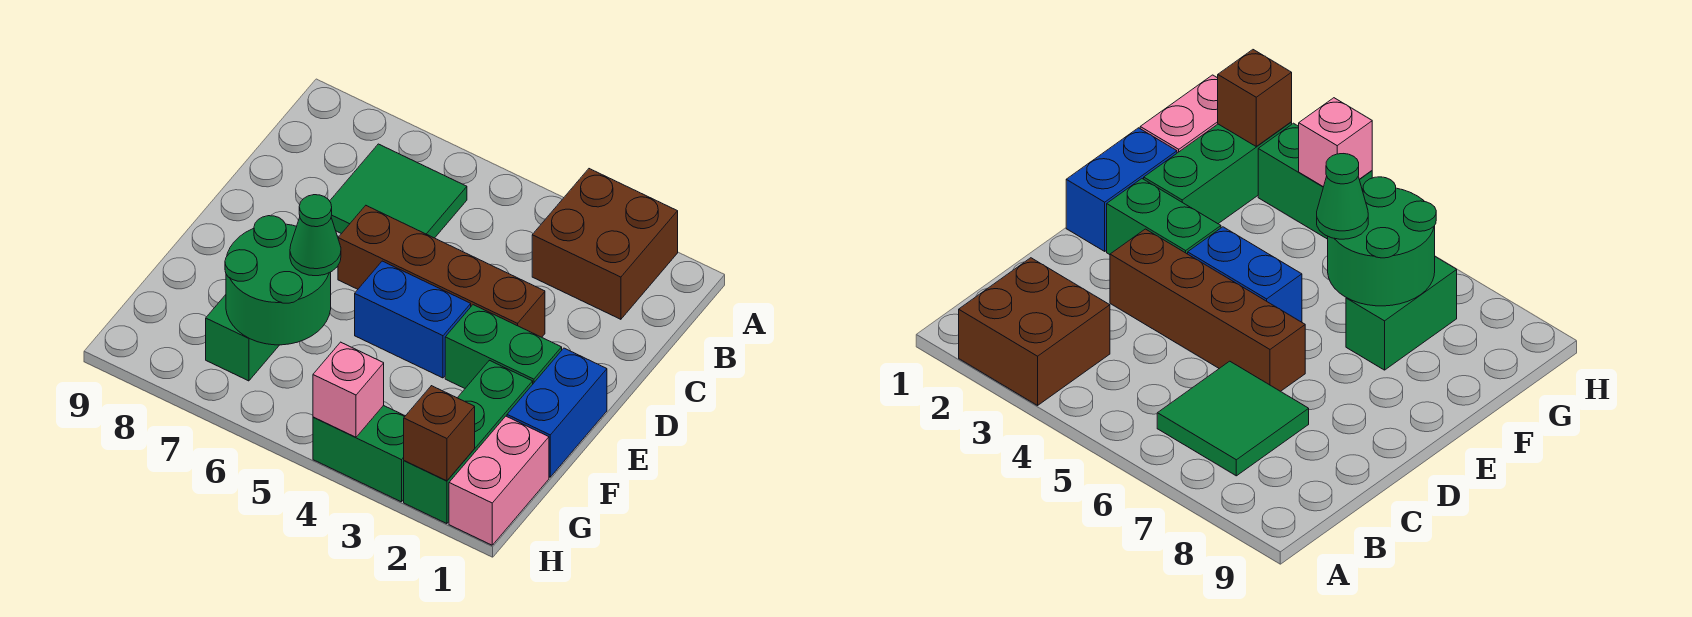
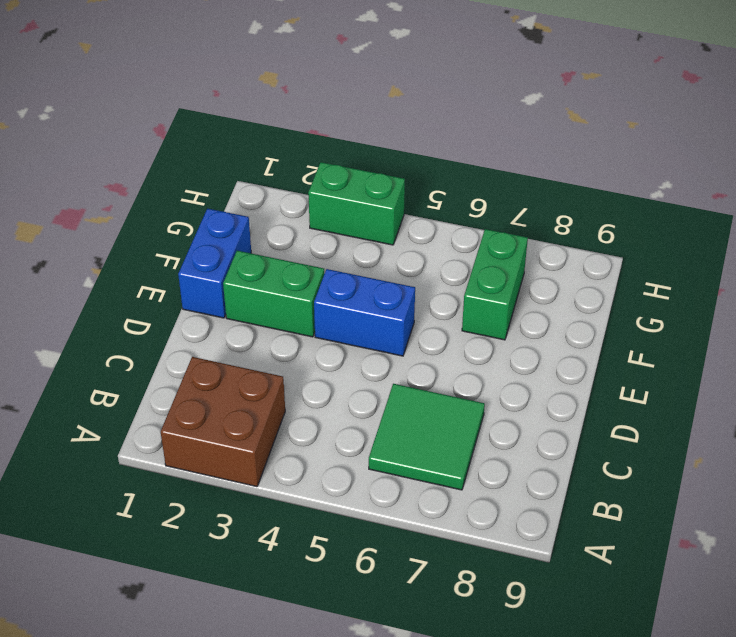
none -> brown brick D3:D6 level 1
none -> green brick F2:H2 level 1
none -> pink brick G1:H1 level 1

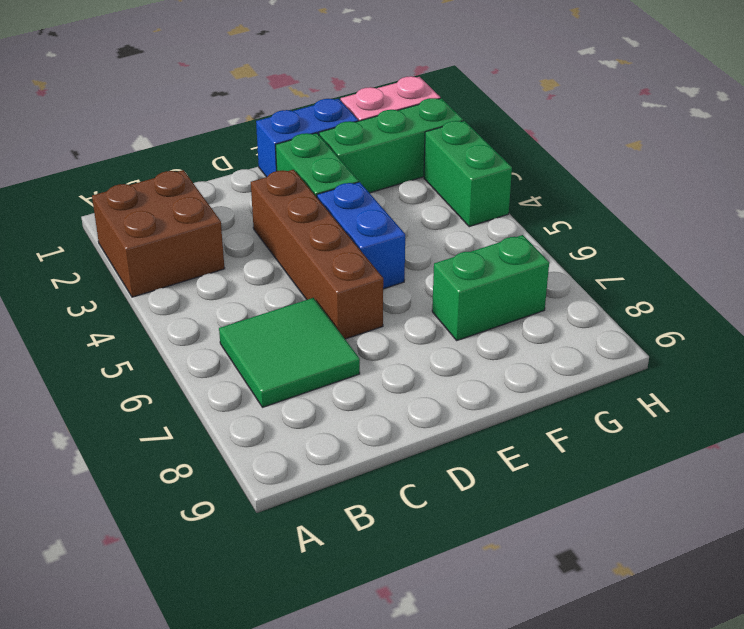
none -> green round brick F6:G7 level 2
none -> brown brick H2 level 2
none -> pink brick H4 level 2

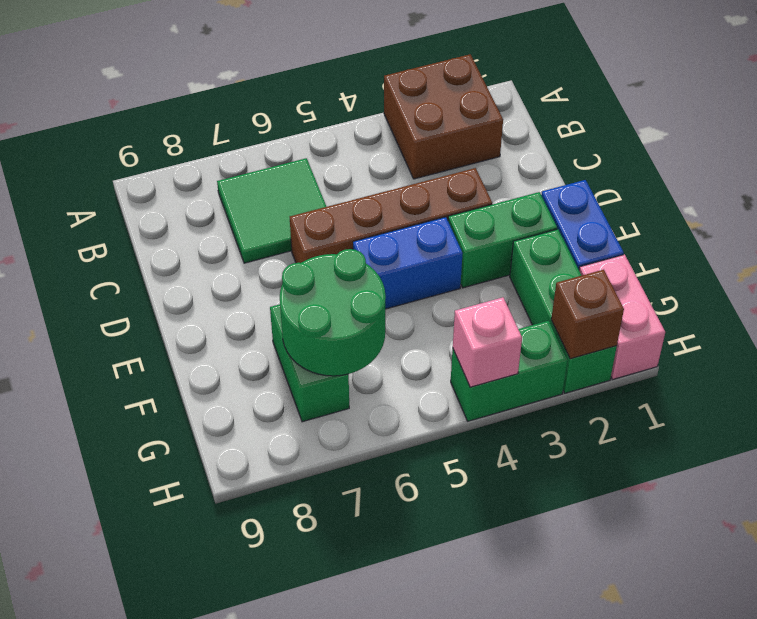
none -> green cone F6 level 3

